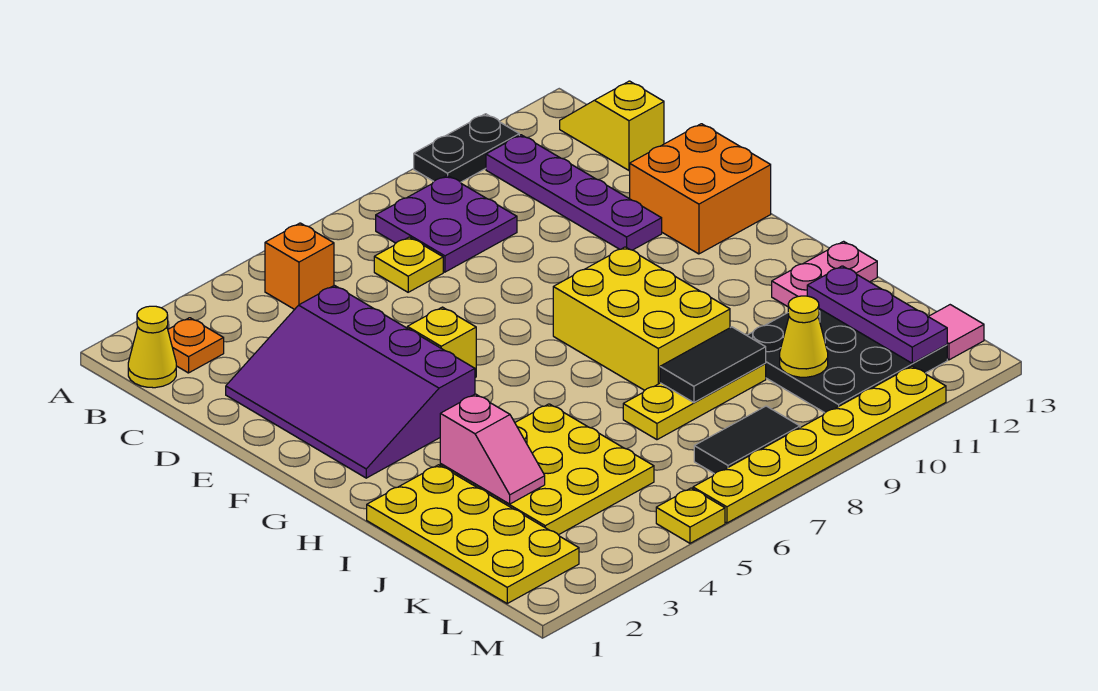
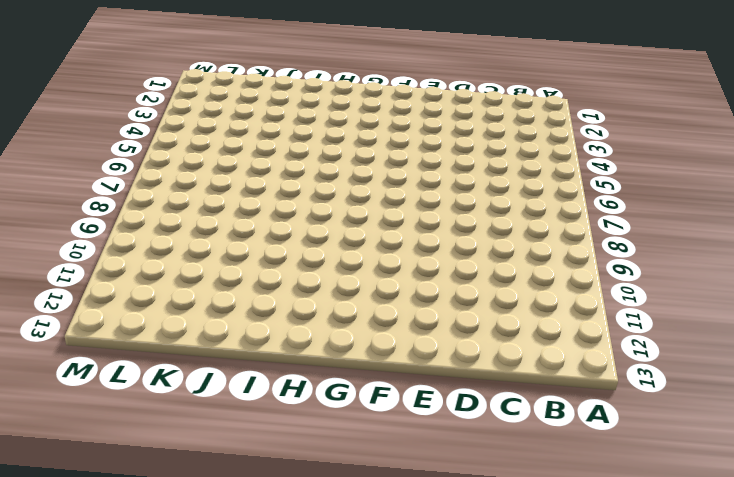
none -> black plate A10:A11 level 1
none -> yellow cone B1 level 1
none -> orange plate B2 level 1

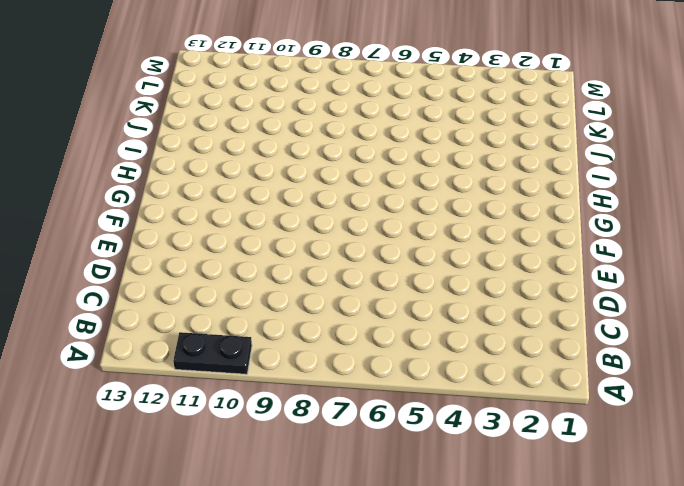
none -> yellow cone B1 level 1
none -> orange plate B2 level 1
none -> orange brick B5 level 1

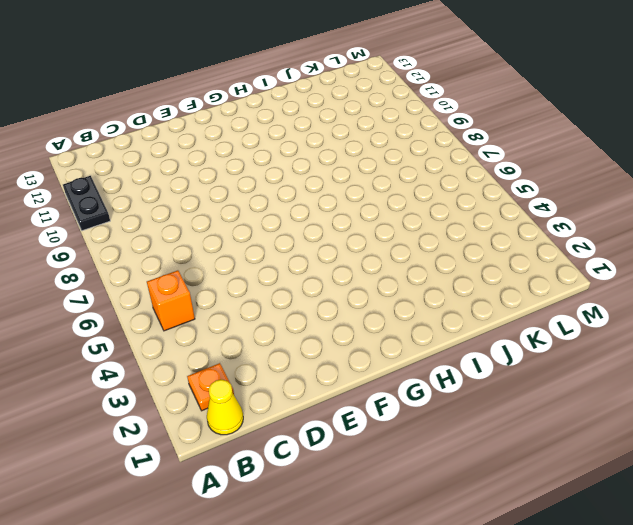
none -> purple plate B8:C9 level 1
none -> purple plate B11:E11 level 1
none -> yellow slope B13:C13 level 1 top C

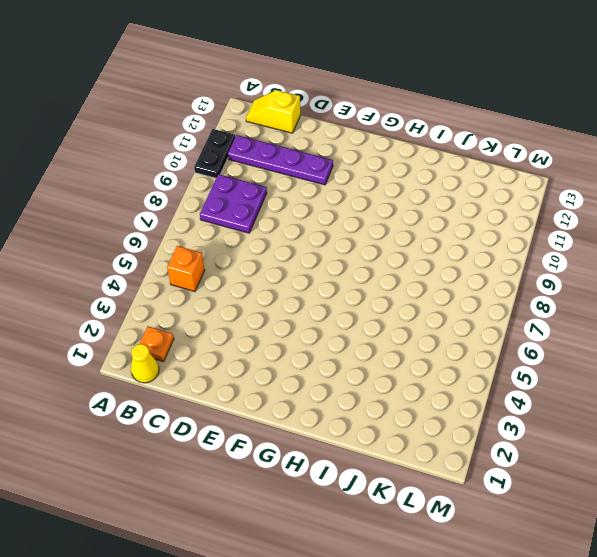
none -> yellow plate C7 level 1
none -> purple slope D2:G4 level 1 top 4
none -> orange brick E12:F13 level 1

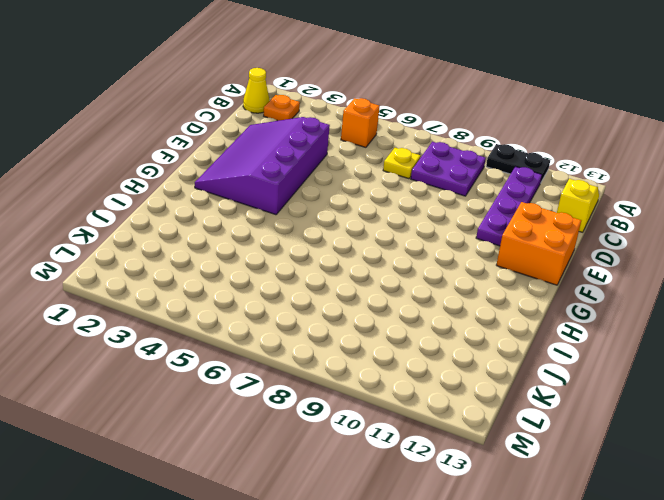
none -> yellow brick F5 level 1
none -> yellow brick G8:I9 level 1
none -> yellow plate I1:L2 level 1

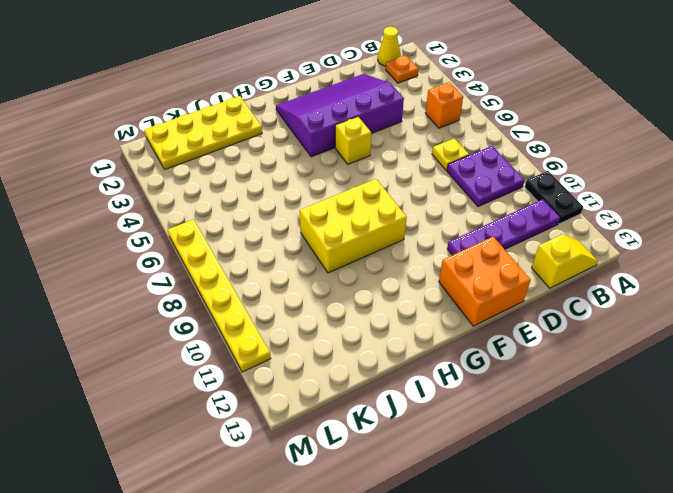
none -> yellow plate I3:K5 level 1
none -> pink plate I12:I13 level 1
none -> yellow plate J7:J9 level 1

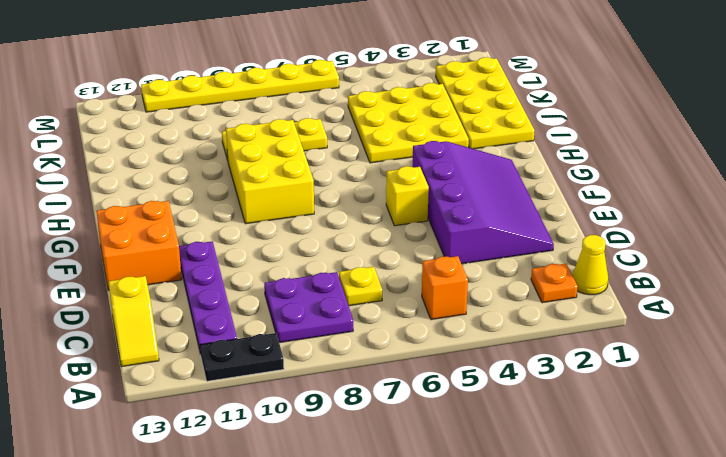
none -> pink plate I12:I13 level 1
none -> black plate J10:L12 level 1
none -> black tile L7:L8 level 1

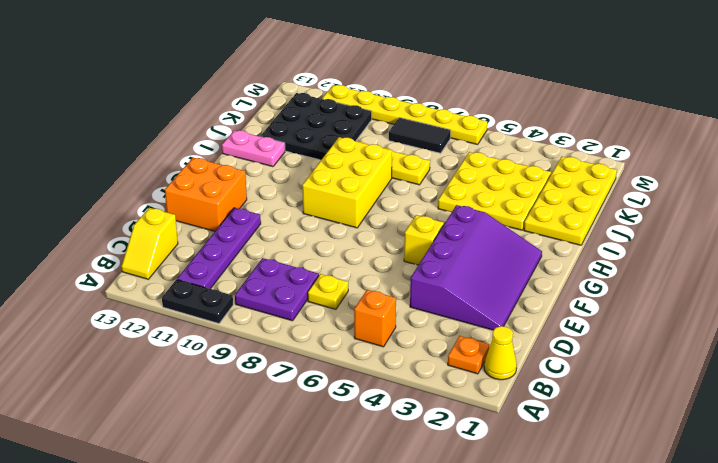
none -> pink tile L13 level 1
none -> yellow plate M5 level 1
none -> pink slope I3:J3 level 2 top I

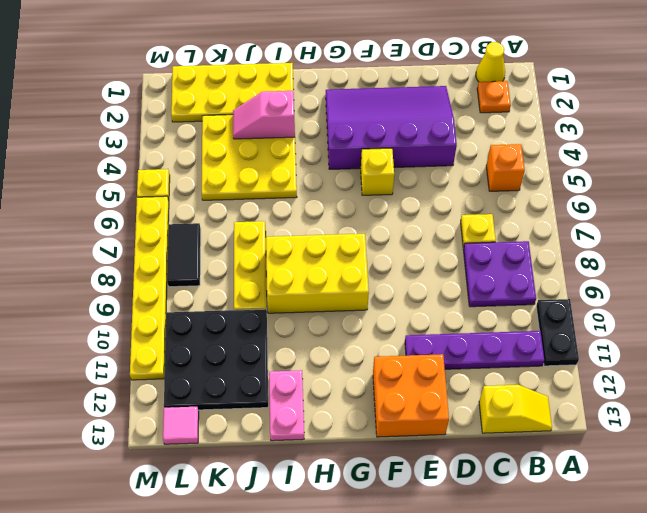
none -> black tile J8:J9 level 2
none -> purple plate J12:L12 level 2
none -> yellow cone K10 level 2

